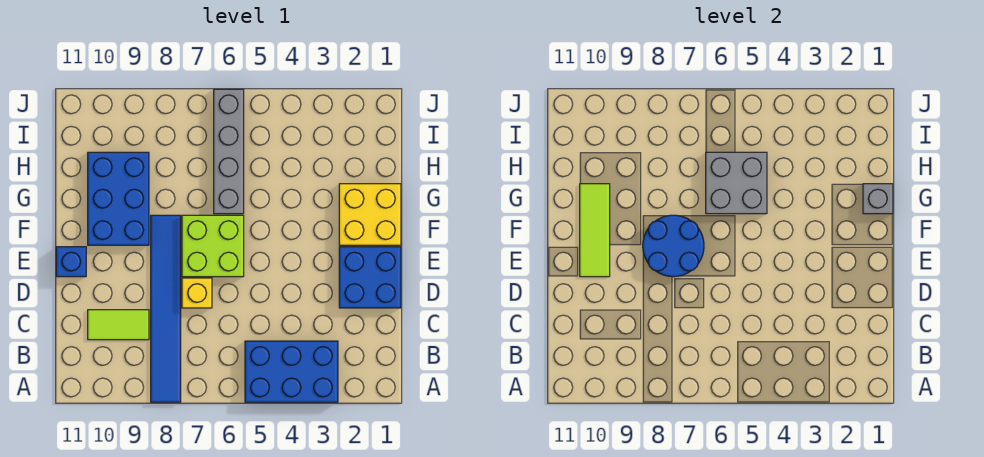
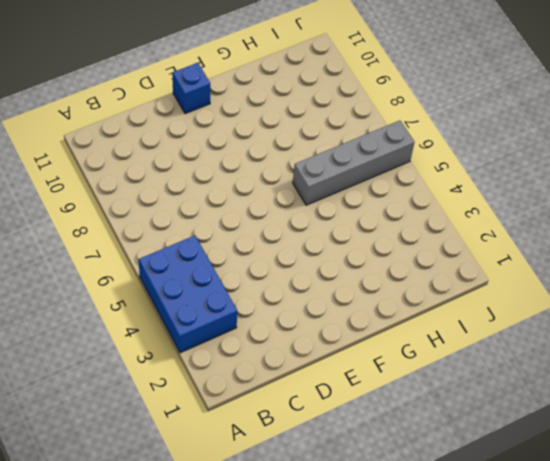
none -> blue tile A8:F8 level 1
none -> lime tile C9:C10 level 1
none -> blue brick D1:E2 level 1

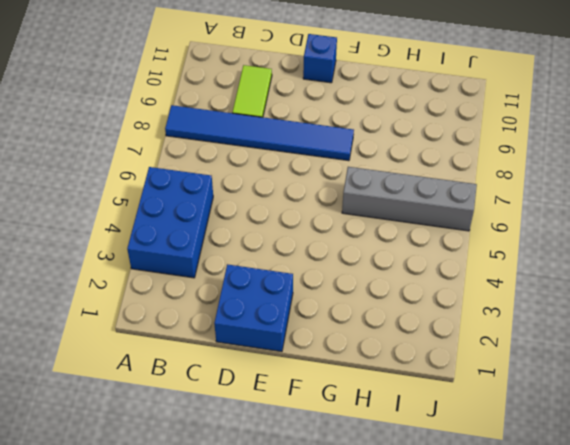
none -> yellow brick D7 level 1
none -> lime brick E6:F7 level 1
none -> yellow brick F1:G2 level 1

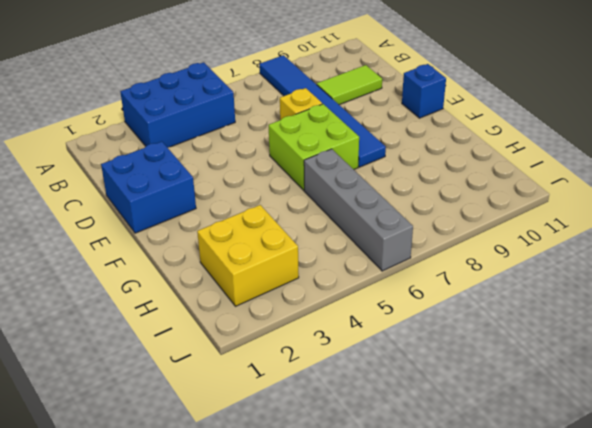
yellow brick H2:I3 level 1 -> yellow brick F1:G2 level 1
none -> blue brick F9:H10 level 1
none -> blue round brick E7:F8 level 2
none -> lime tile E10:G10 level 2

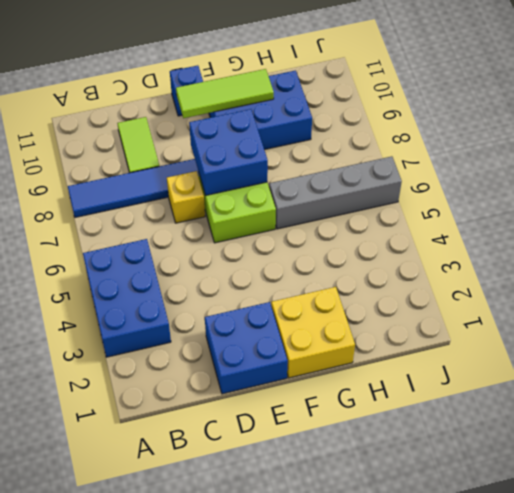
blue brick E7:F8 level 2 -> blue round brick E7:F8 level 2
none -> grey brick G1 level 2
none -> grey brick G5:H6 level 2

